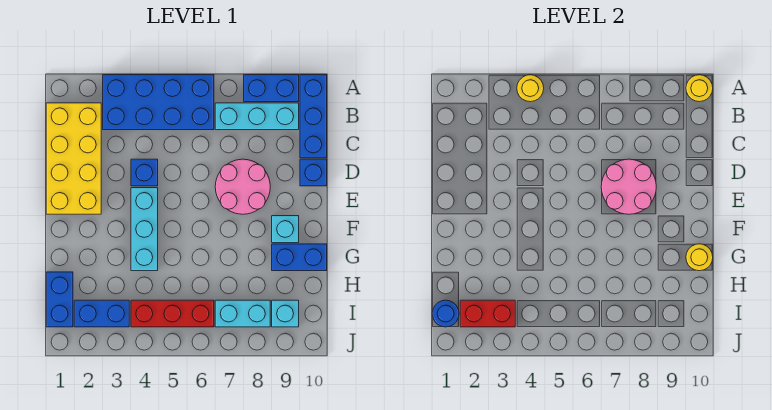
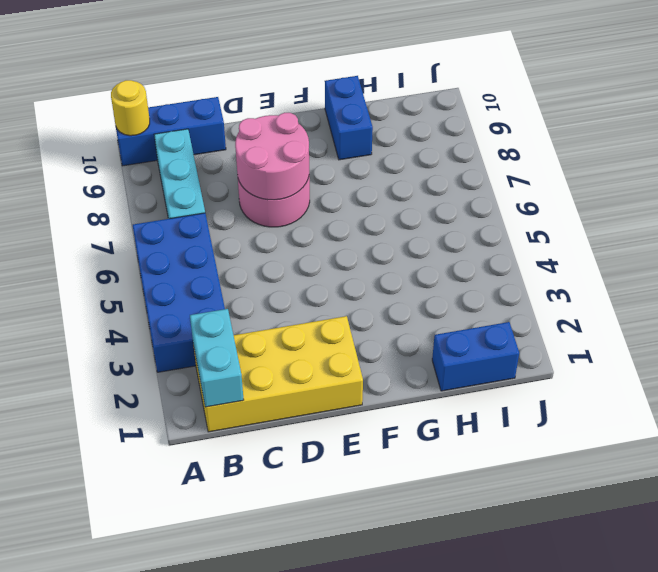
cyan brick B1:B2 level 2 -> cyan brick I7:I8 level 1
none -> blue brick A8:A9 level 1
none -> blue brick D4 level 1
none -> blue brick D10 level 1

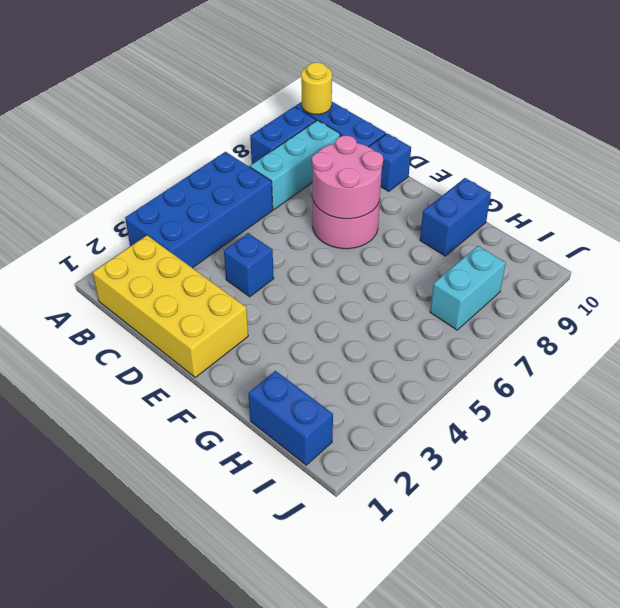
none -> cyan brick E4:G4 level 1
none -> cyan brick F9 level 1
none -> blue brick I2:I3 level 1

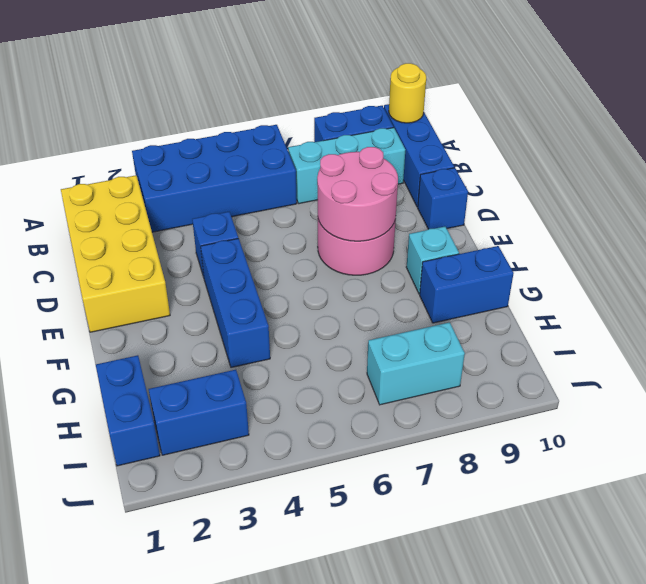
blue brick E4:G4 level 1 -> cyan brick E4:G4 level 1
none -> red brick I4:I6 level 1
none -> cyan brick I9 level 1
none -> yellow round brick A4 level 2

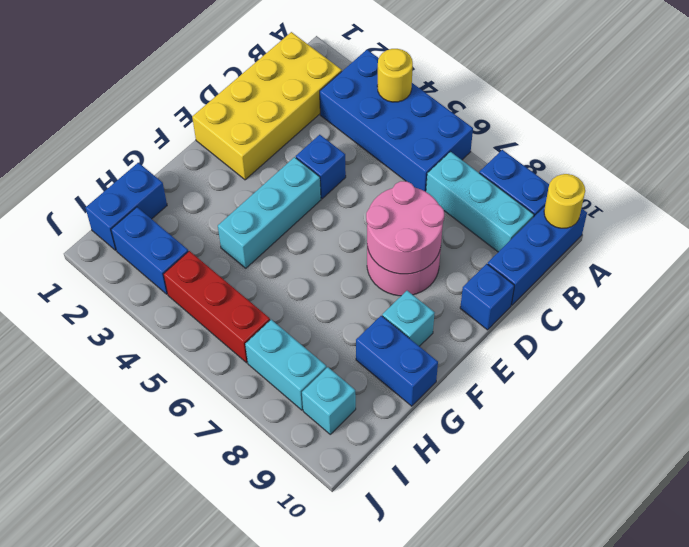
none -> yellow round brick G10 level 2
none -> blue round brick I1 level 2
none -> red brick I2:I3 level 2

